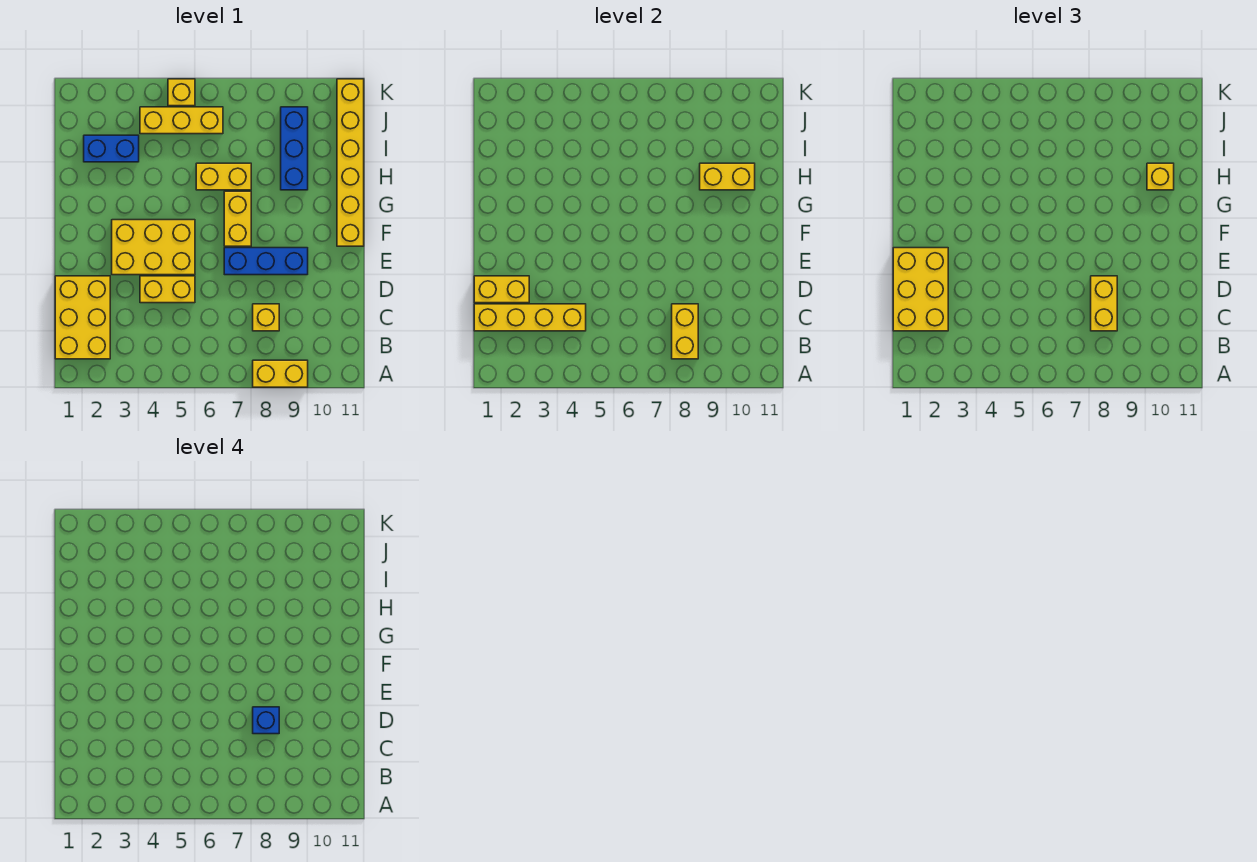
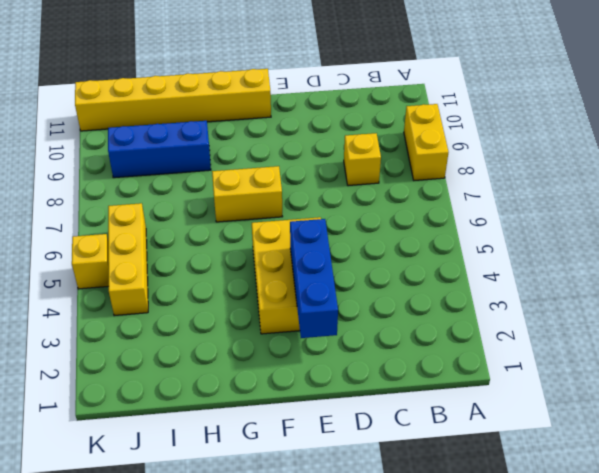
blue brick E2:E4 level 2 -> blue brick E7:E9 level 1
none -> yellow brick B1:D2 level 1
none -> yellow brick D4:D5 level 1
none -> yellow brick H6:H7 level 1

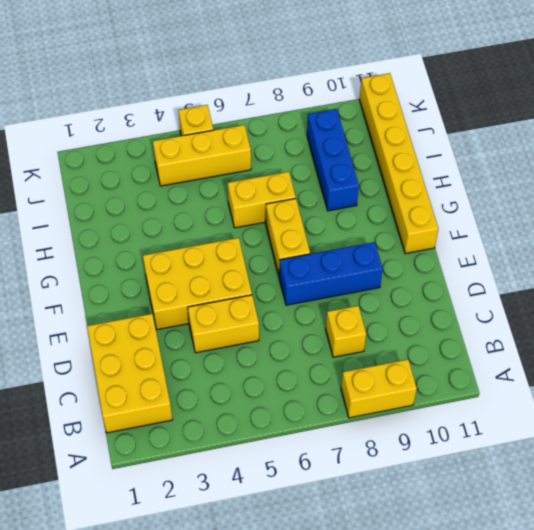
none -> blue brick I2:I3 level 1
none -> yellow brick B8:C8 level 2
none -> yellow brick C1:C4 level 2

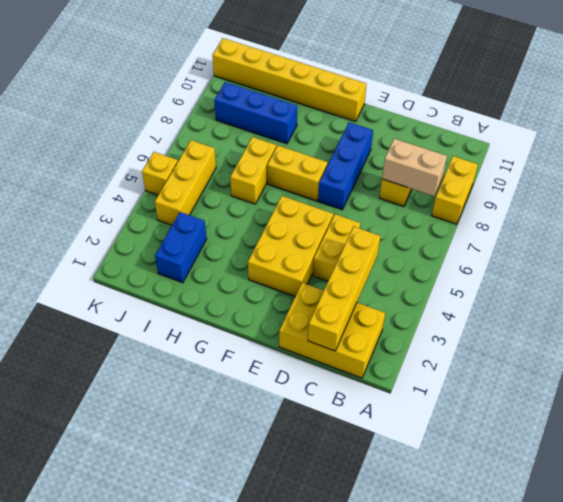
tan brick B8:C8 level 2 -> yellow brick B8:C8 level 2
none -> yellow brick D1:D2 level 2
none -> yellow brick H9:H10 level 2
none -> yellow brick C1:E2 level 3

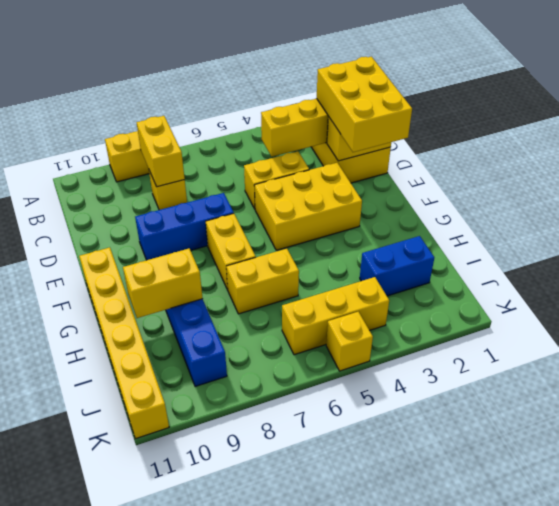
none -> yellow brick C8:D8 level 3
none -> yellow brick H10 level 3
none -> blue brick D8 level 4

